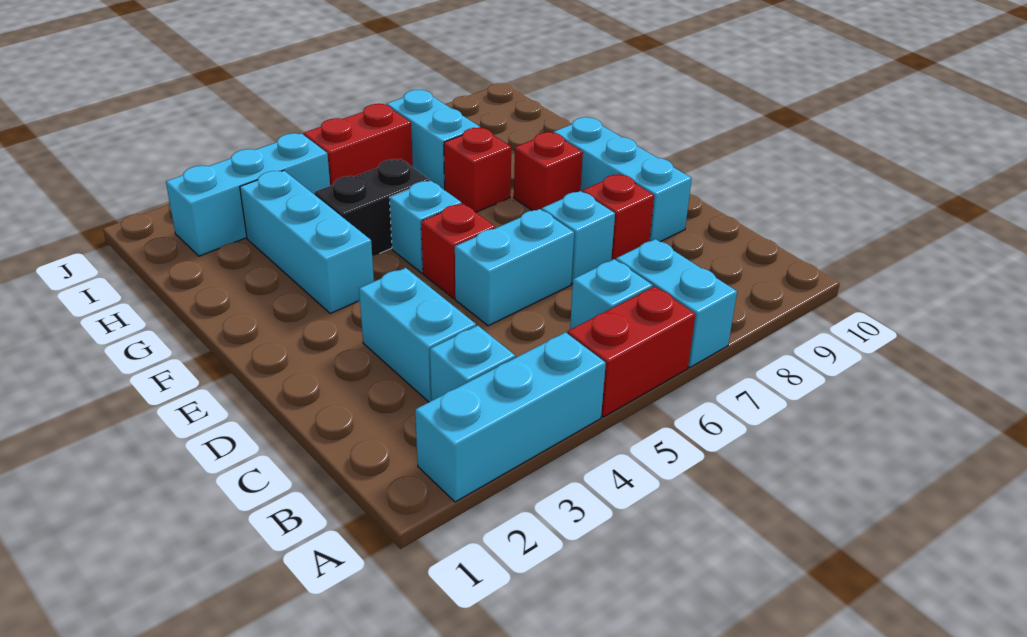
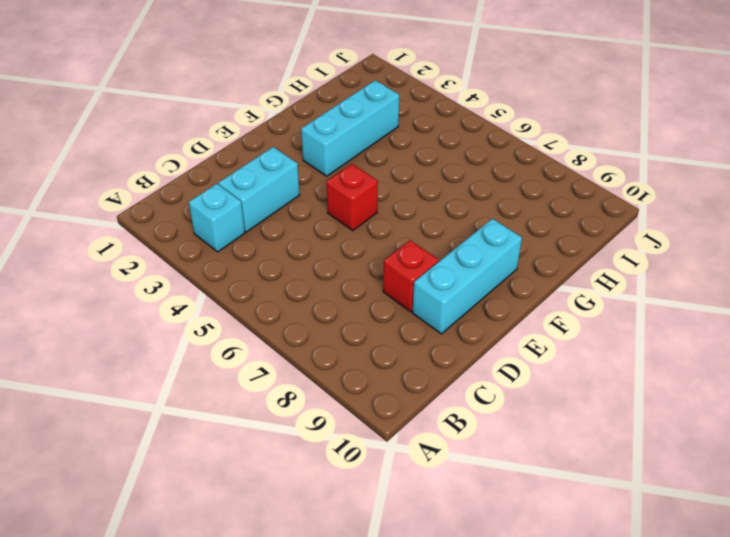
none -> cyan brick A2:A4 level 1
none -> red brick A5:A6 level 1
none -> cyan brick A7:B7 level 1

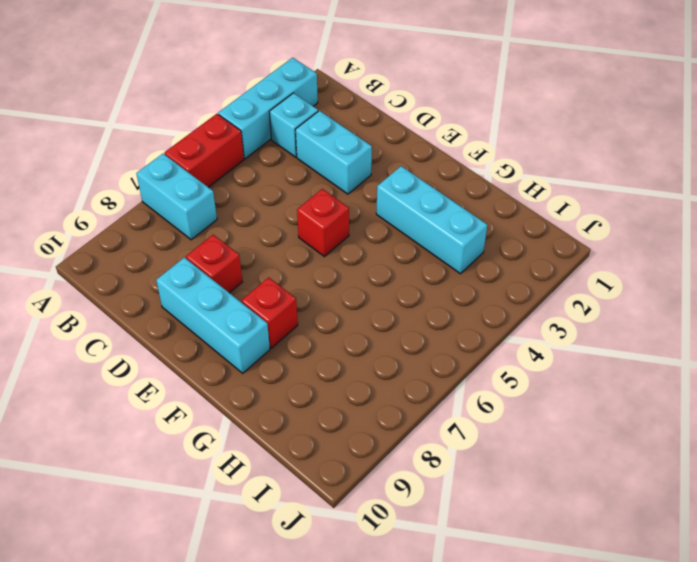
none -> cyan brick B6 level 1
none -> cyan brick D5:D6 level 1
none -> cyan brick D7 level 1

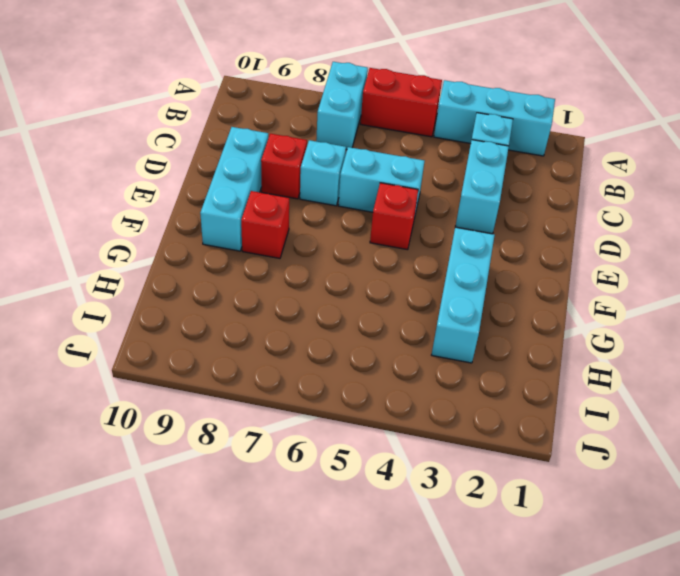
none -> cyan brick B6 level 1
none -> cyan brick F5 level 1
none -> black brick G4:G5 level 1

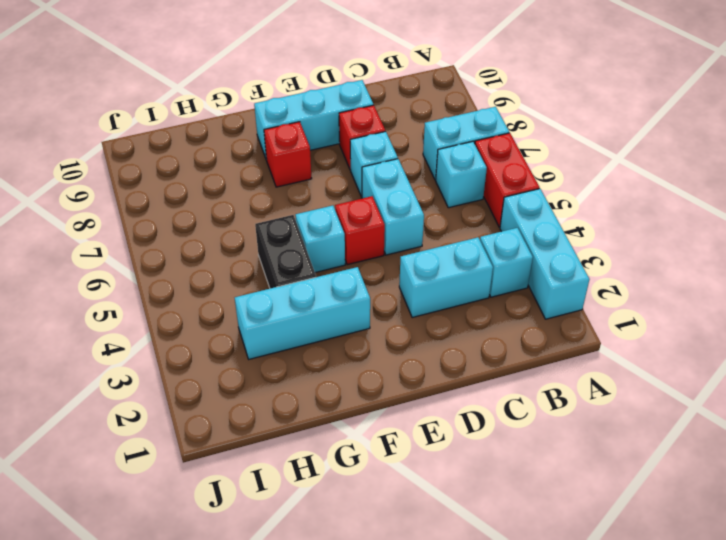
none -> red brick G7 level 1
none -> cyan brick H7:I7 level 1
none -> cyan brick I2:I4 level 1

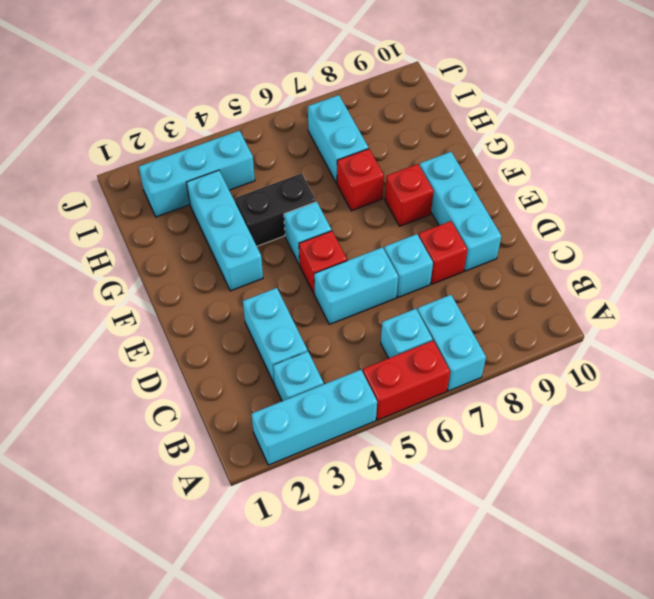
none -> red brick I5:I6 level 1

